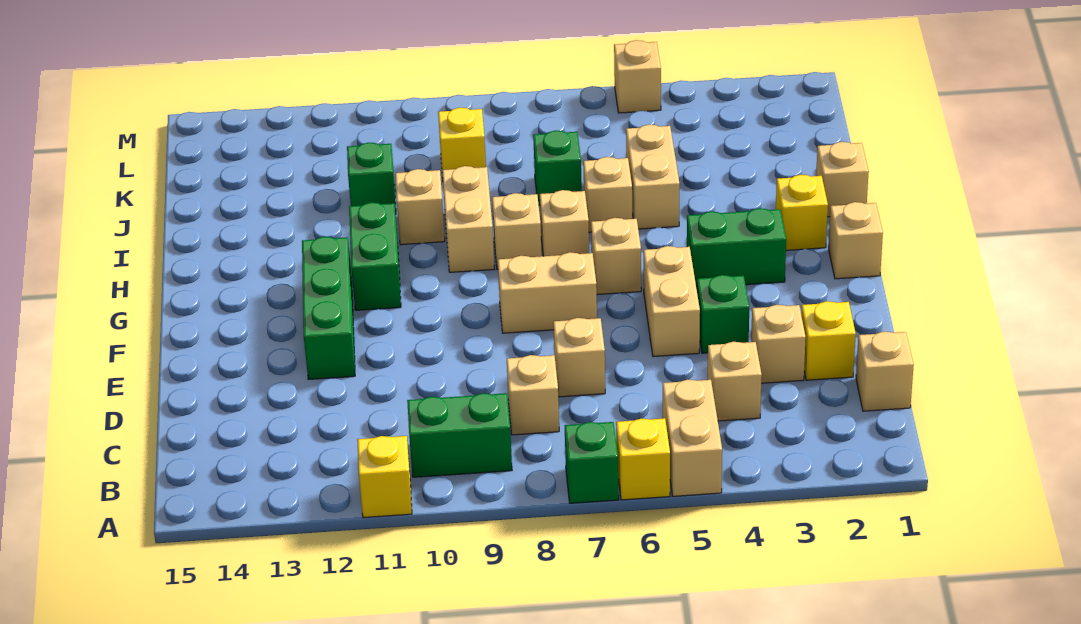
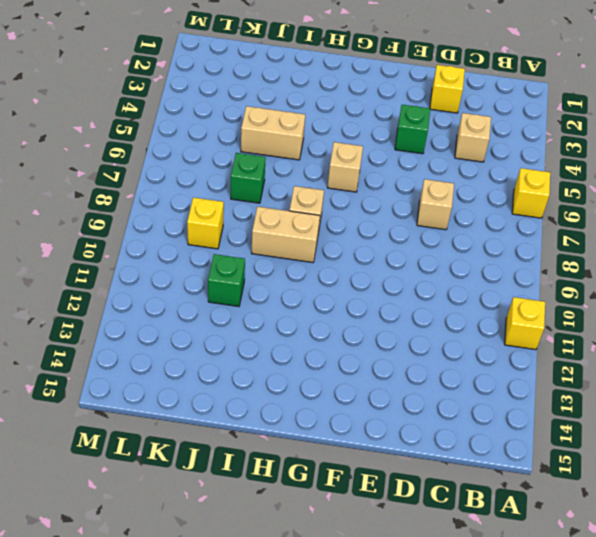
none -> tan brick A5:B5 level 1
none -> green brick A7 level 1
none -> green brick B9:B10 level 1
none -> tan brick C1 level 1

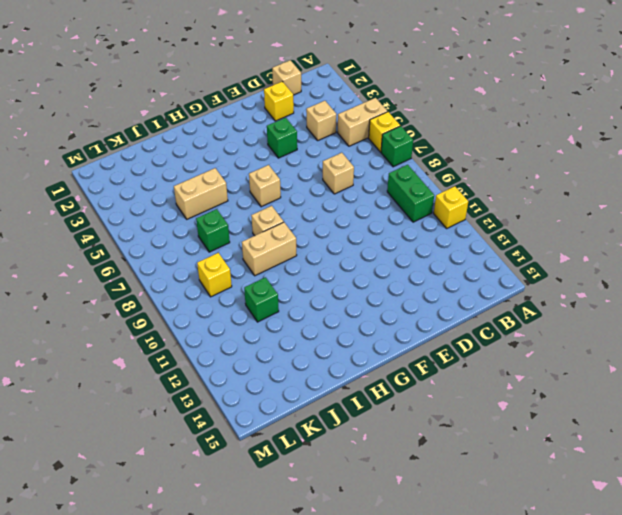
none -> tan brick C8 level 1
none -> tan brick D3 level 1
none -> tan brick E5:F5 level 1
none -> green brick E12:G12 level 1

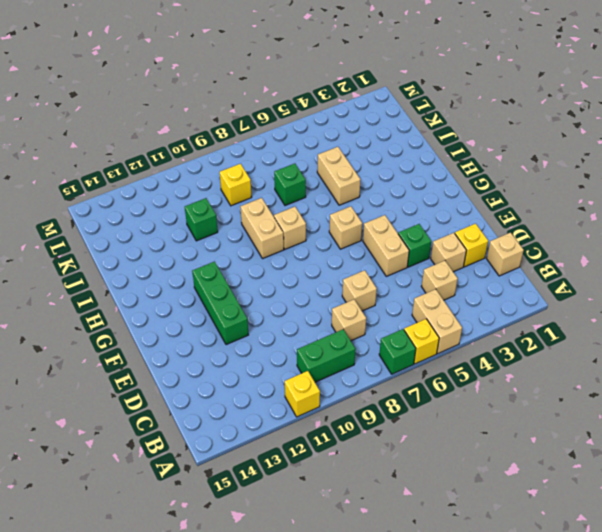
none -> tan brick F7:F8 level 1
none -> tan brick G1 level 1
none -> green brick G3:G4 level 1
none -> green brick G11:H11 level 1

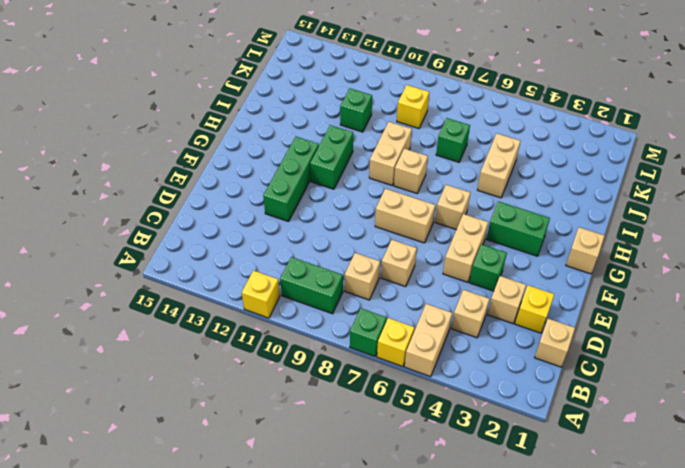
none -> yellow brick H2 level 1
none -> tan brick H7 level 1
none -> tan brick I1 level 1
none -> tan brick I6 level 1

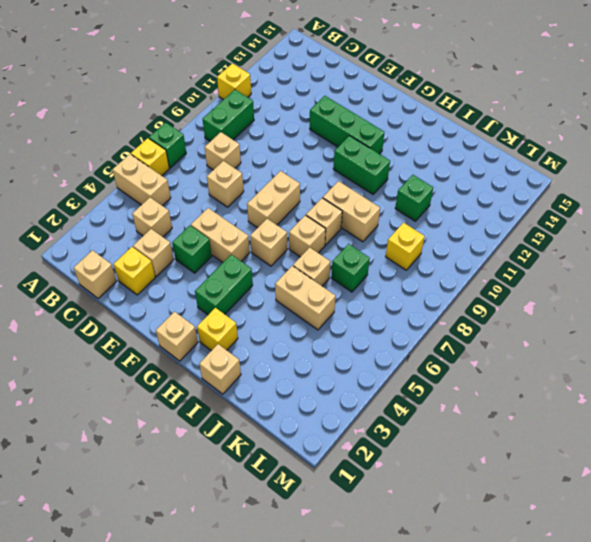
none -> tan brick I10 level 1
none -> tan brick M5 level 1

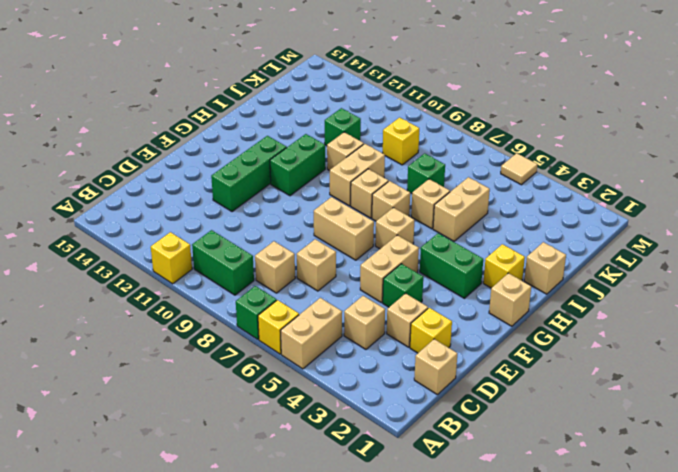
tan tile M5 level 1 -> tan brick M5 level 1

